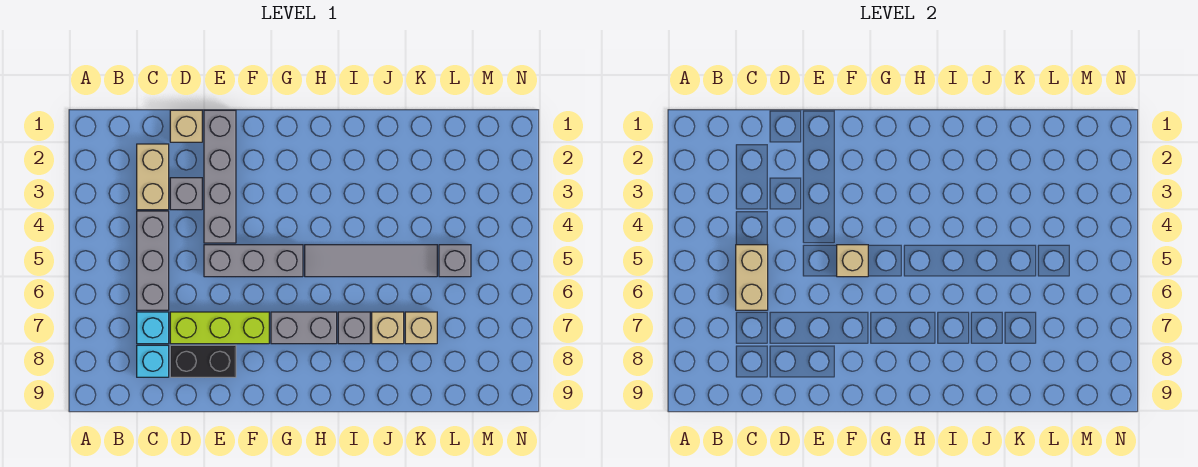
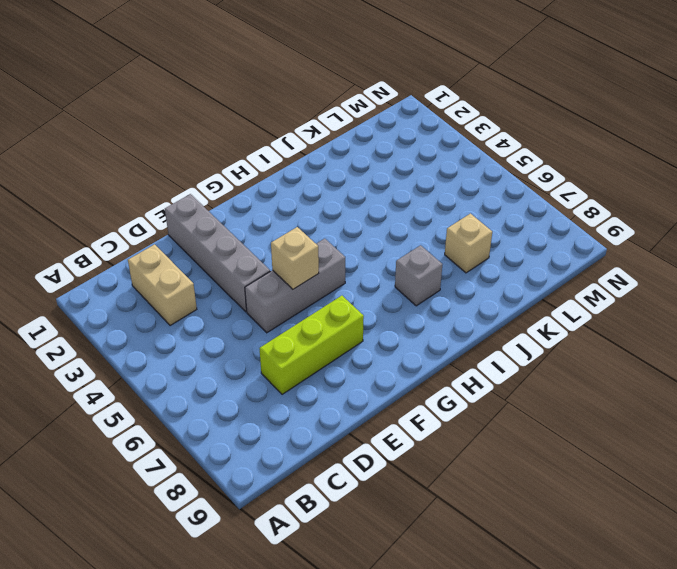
none -> grey brick C4:C6 level 1
none -> cyan brick C7 level 1
none -> cyan brick C8 level 1

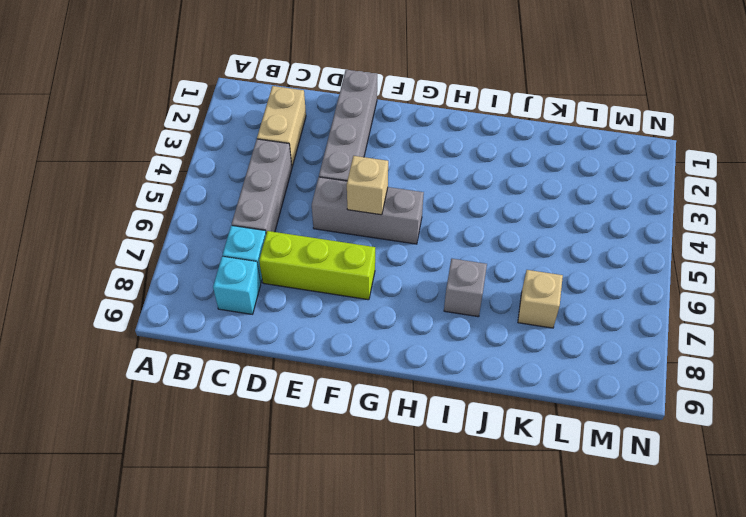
none -> tan brick D1 level 1
none -> grey brick D3 level 1
none -> black brick D8:E8 level 1

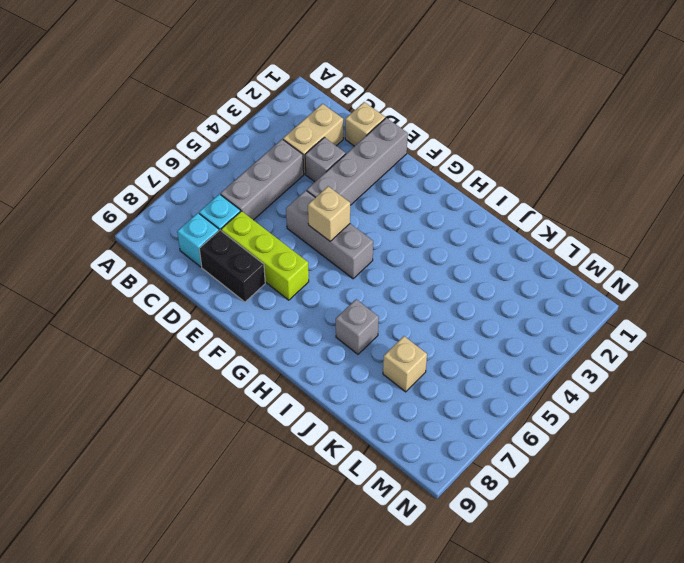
none -> grey brick G7:H7 level 1
none -> grey tile H5:K5 level 1
none -> tan brick J7 level 1

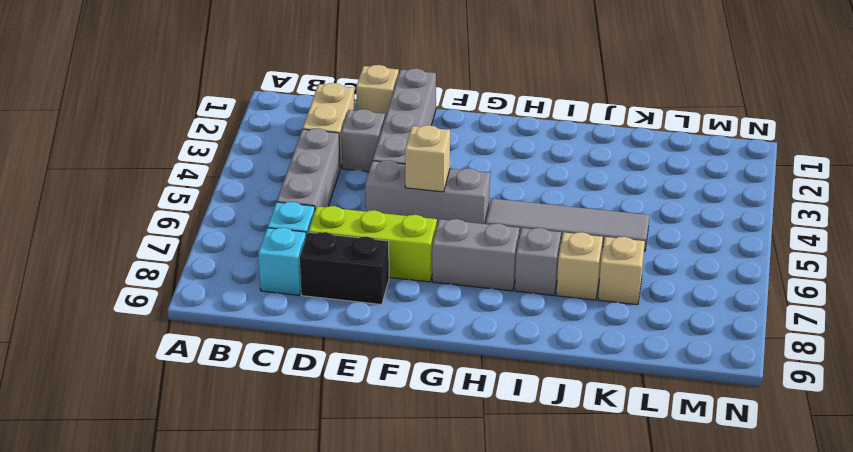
none -> grey brick L5 level 1
none -> tan brick C5:C6 level 2

